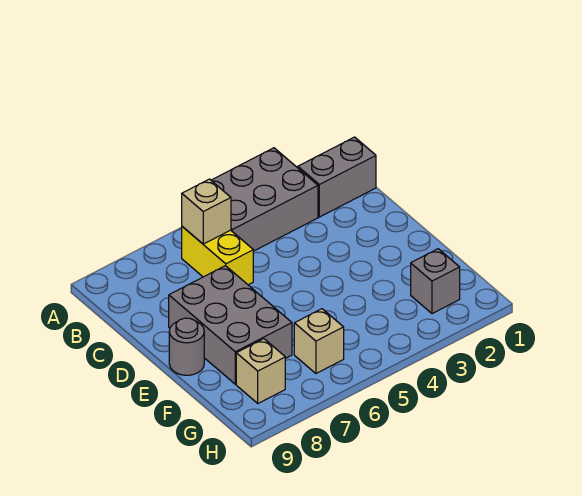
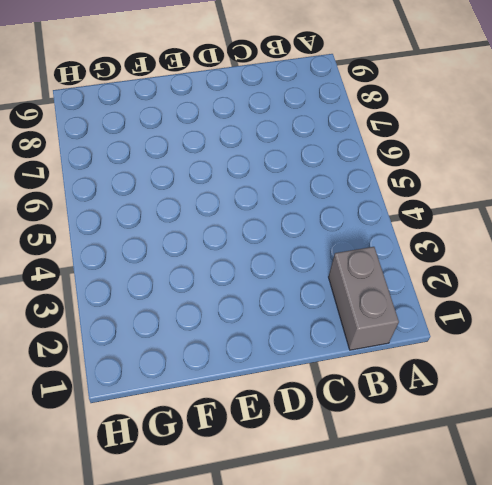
none -> grey brick A3:B5 level 1
none -> yellow brick B6:C6 level 1

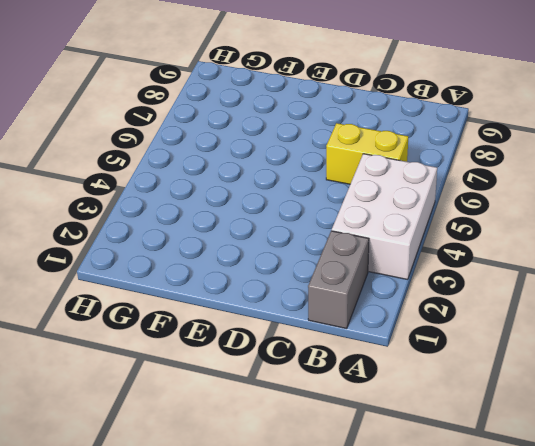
white brick A3:B5 level 1 -> grey brick A3:B5 level 1
none -> grey brick D7:F8 level 1
none -> grey round brick E9 level 1

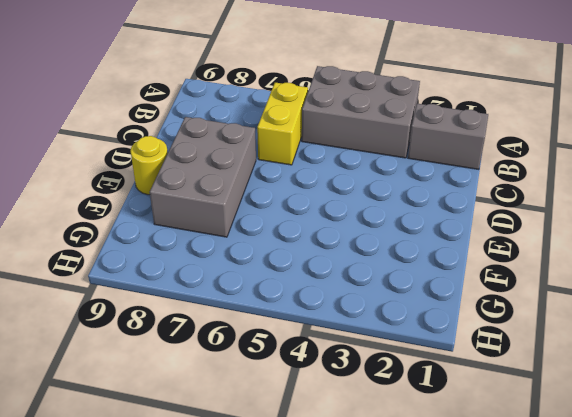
yellow round brick E9 level 1 -> grey round brick E9 level 1
none -> grey brick G2 level 1
none -> tan brick G6 level 1

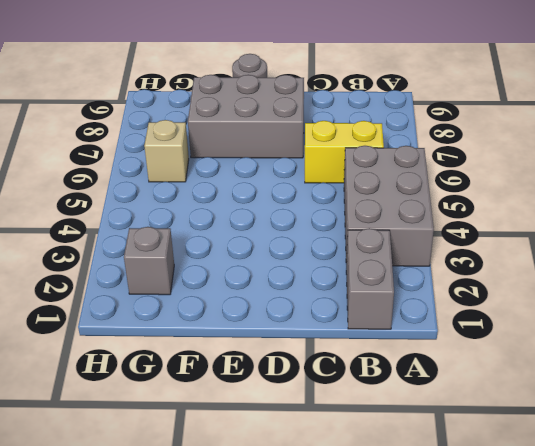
none -> tan brick G8 level 1
none -> tan brick B6 level 2

